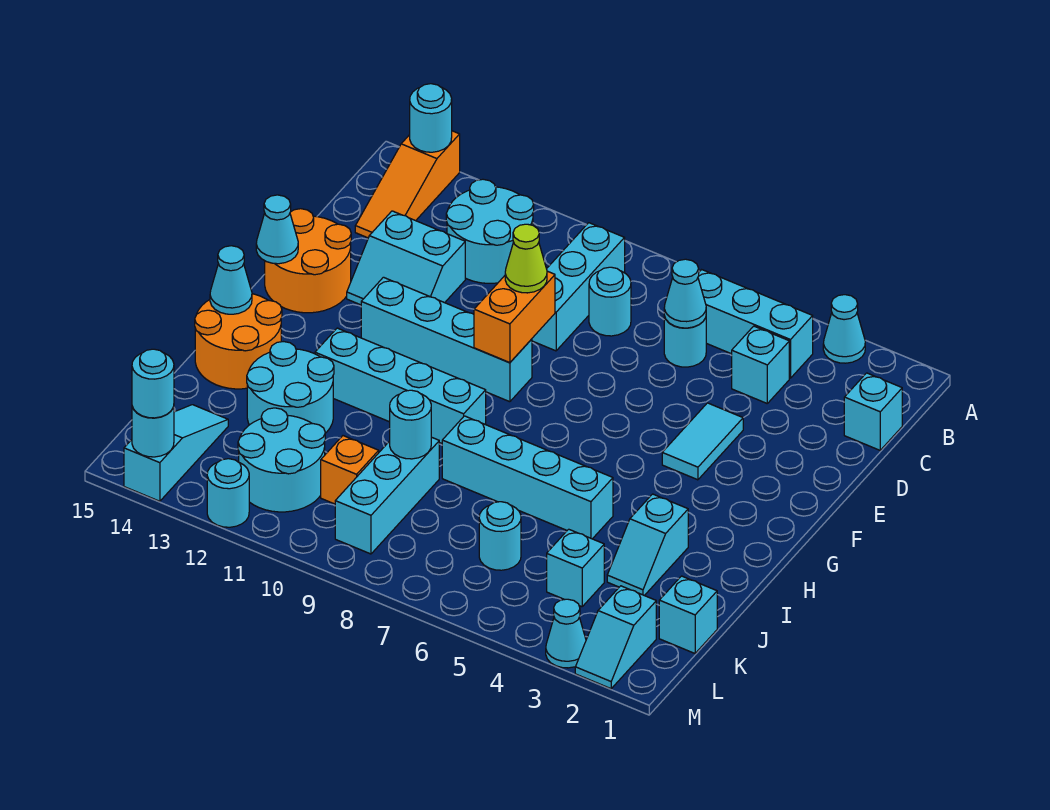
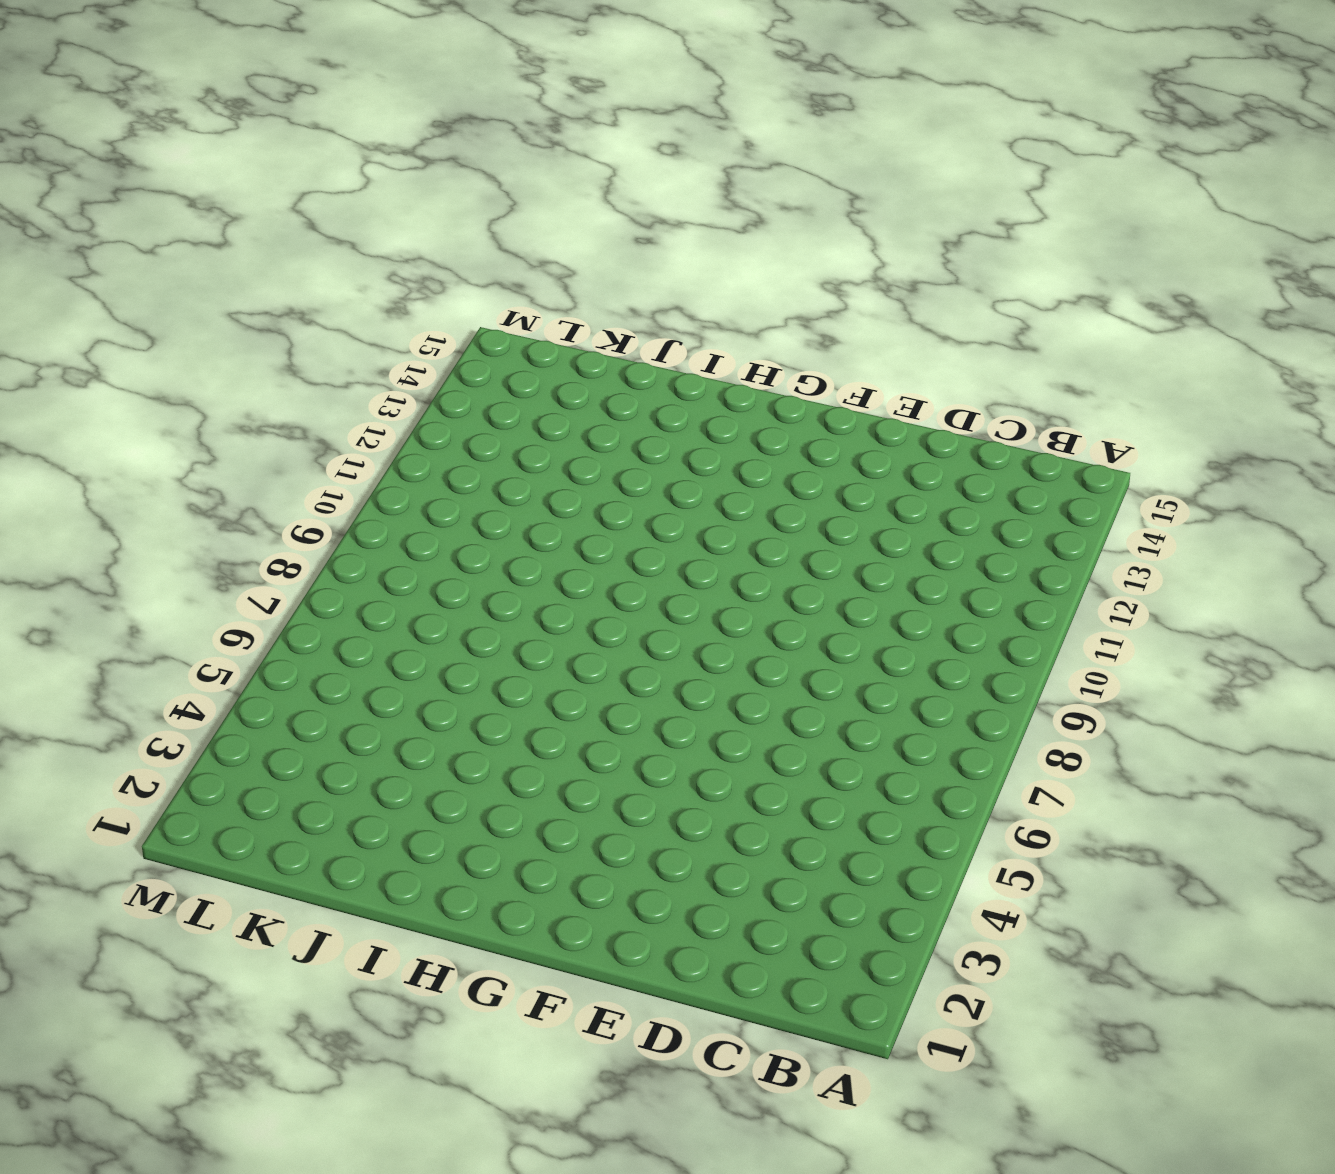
none -> cyan cone A3 level 1
none -> orange slope A14:C14 level 1 top A
none -> cyan brick B4:B6 level 1
none -> cyan brick B9:D9 level 1

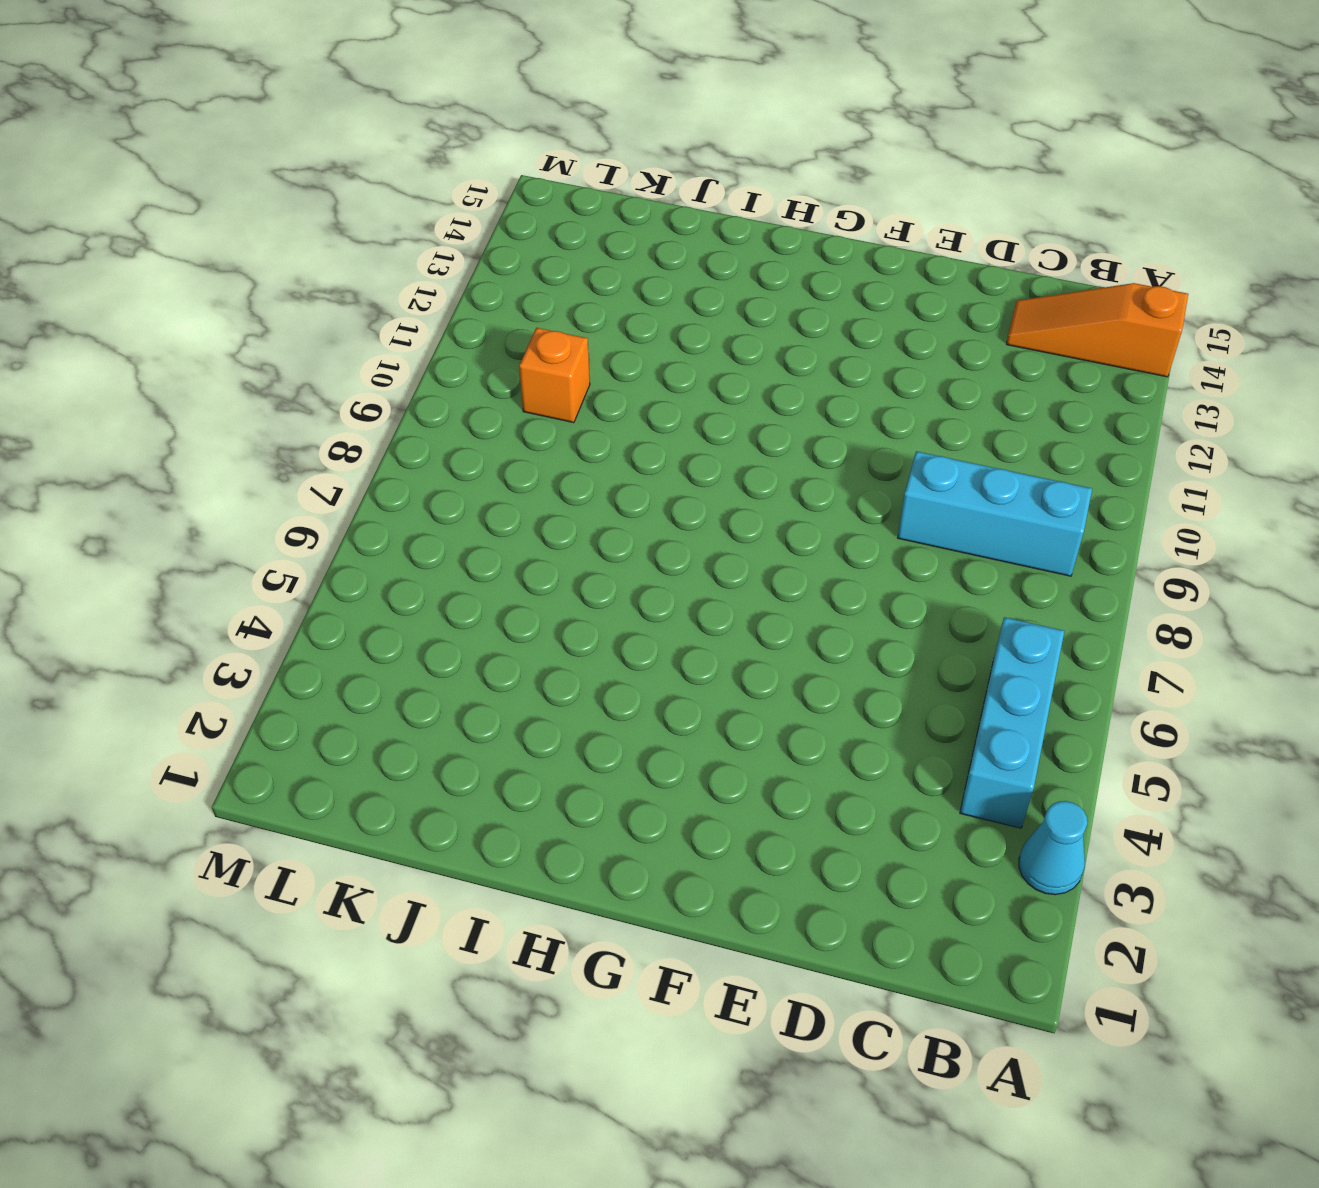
none -> cyan round brick B11:C12 level 1
none -> cyan brick C1 level 1
none -> cyan brick C4 level 1
none -> cyan round brick C6 level 1

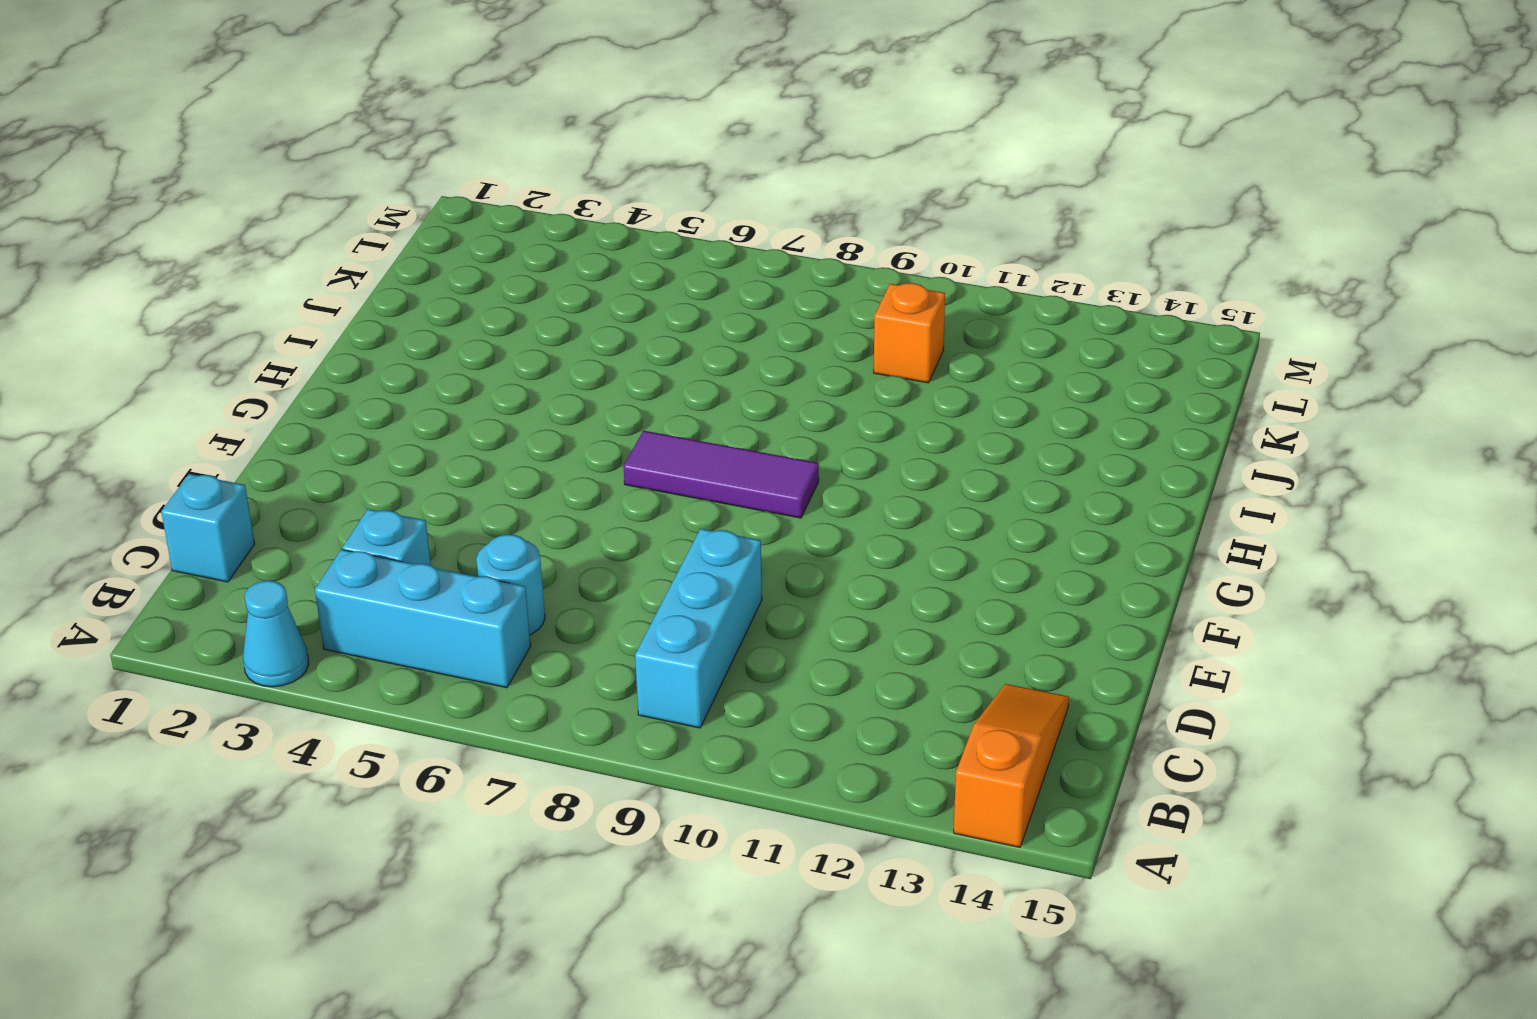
purple tile G7:G9 level 1 -> none
none -> cyan round brick B11:C12 level 1
none -> cyan round brick C8 level 1
none -> cyan slope D12:E13 level 1 top D
none -> cyan tile E4:F4 level 1

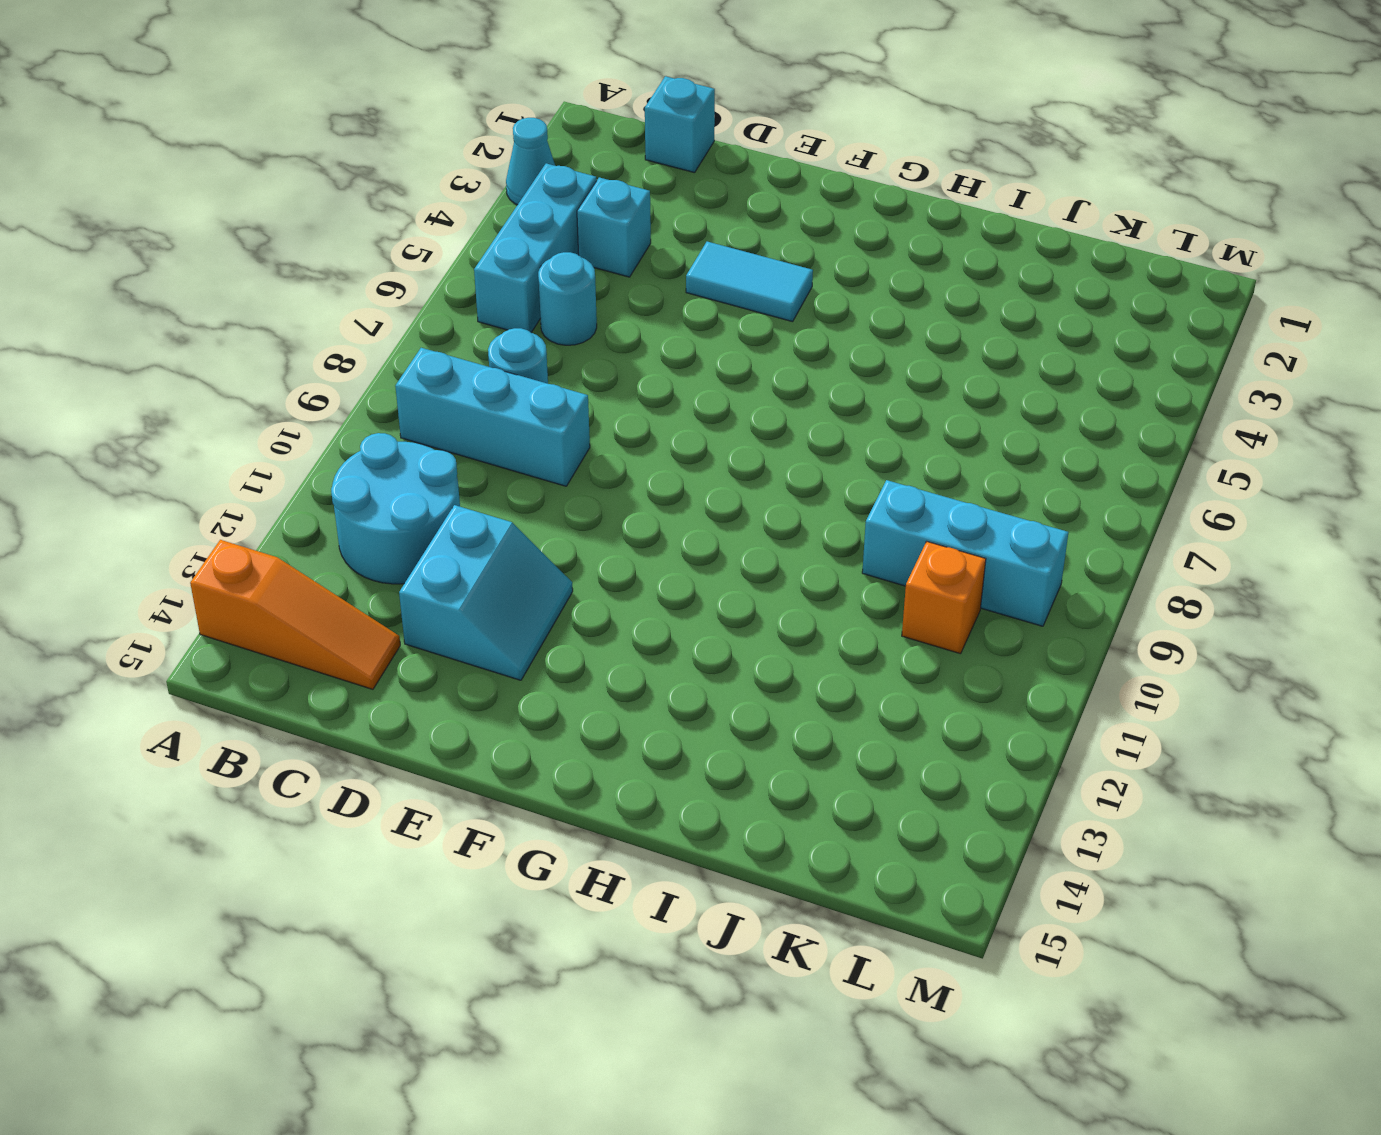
none -> orange round brick E14:F15 level 1
none -> cyan brick F9:F12 level 1
none -> cyan brick H9:H12 level 1
none -> orange round brick H14:I15 level 1

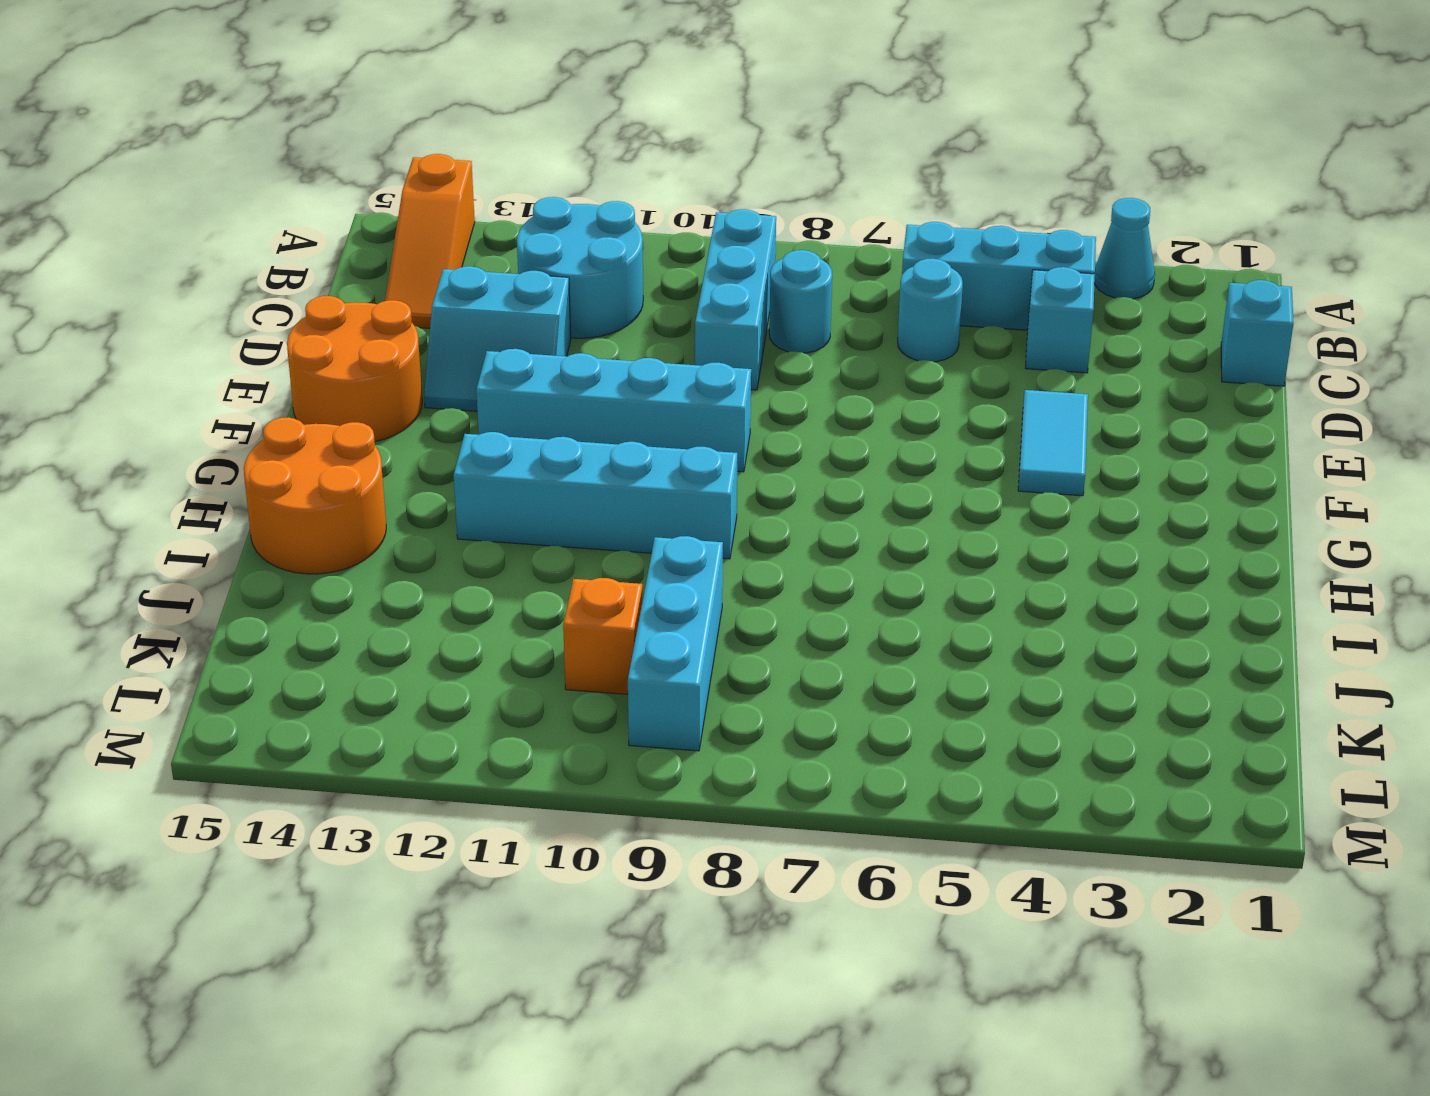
none -> cyan slope I3:J3 level 1 top I
none -> cyan brick I5:I8 level 1
none -> cyan round brick I12:J13 level 1
none -> cyan brick K1 level 1

